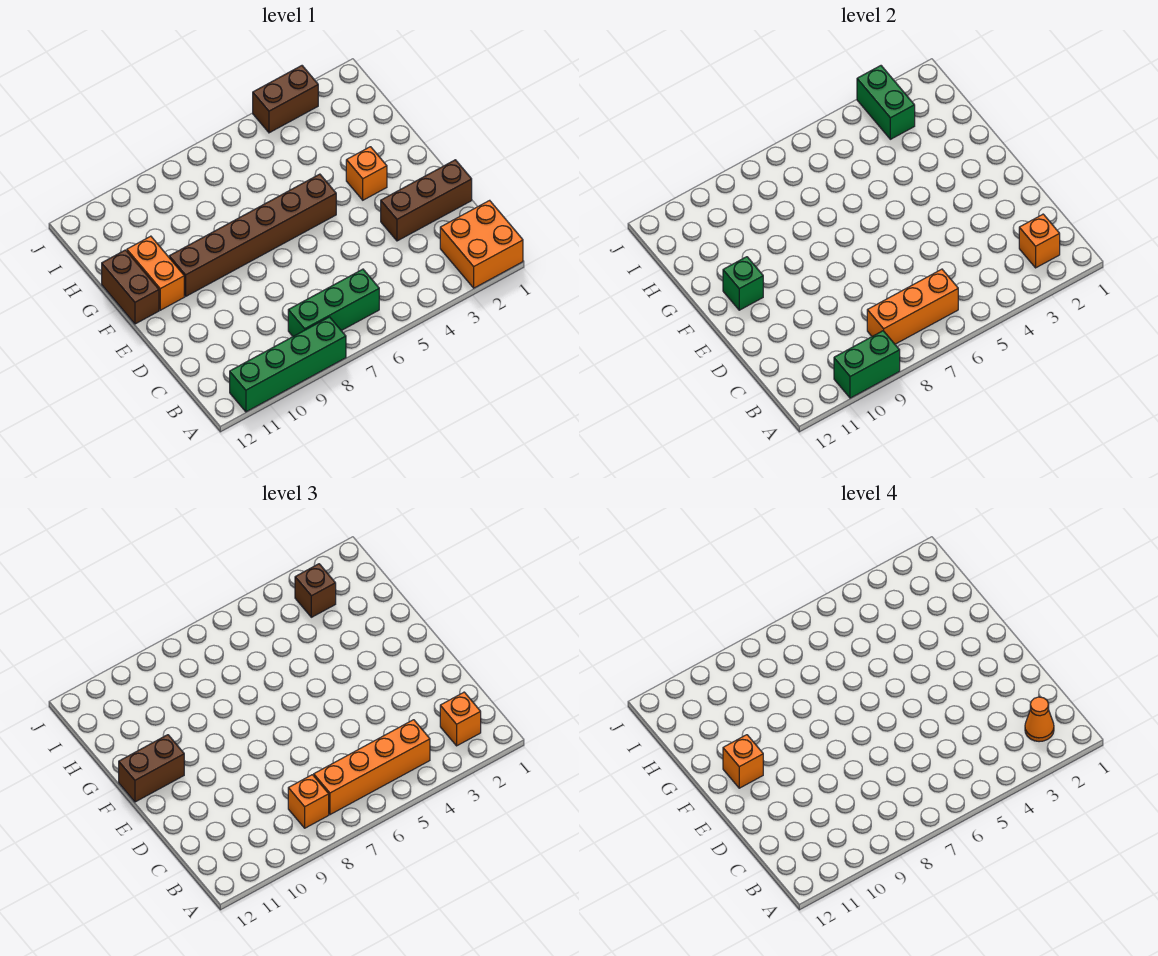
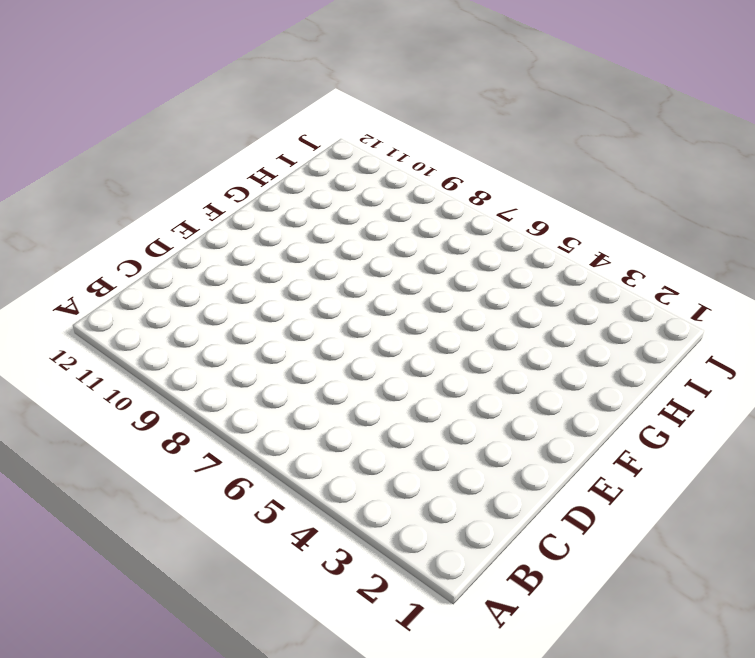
none -> orange brick A1:B2 level 1
none -> green brick A8:A11 level 1
none -> green brick B6:B8 level 1

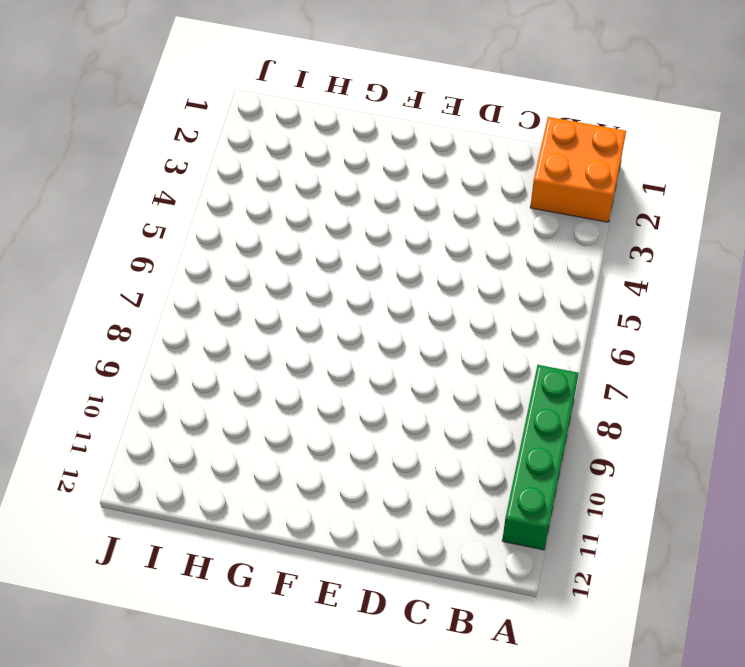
none -> green brick B6:B8 level 1
none -> brown brick D1:D3 level 1
none -> orange brick F3 level 1

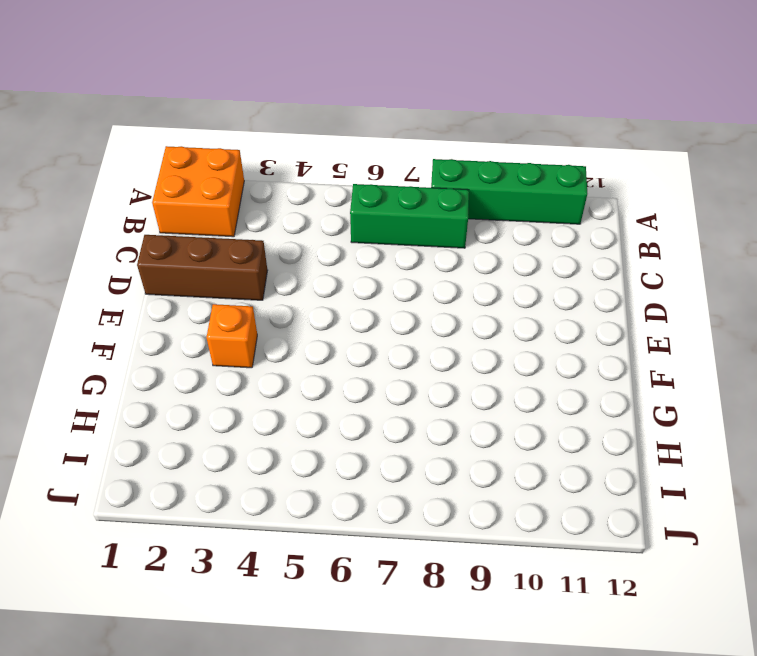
none -> brown brick F5:F10 level 1
none -> orange brick F11:G11 level 1
none -> brown brick F12:G12 level 1

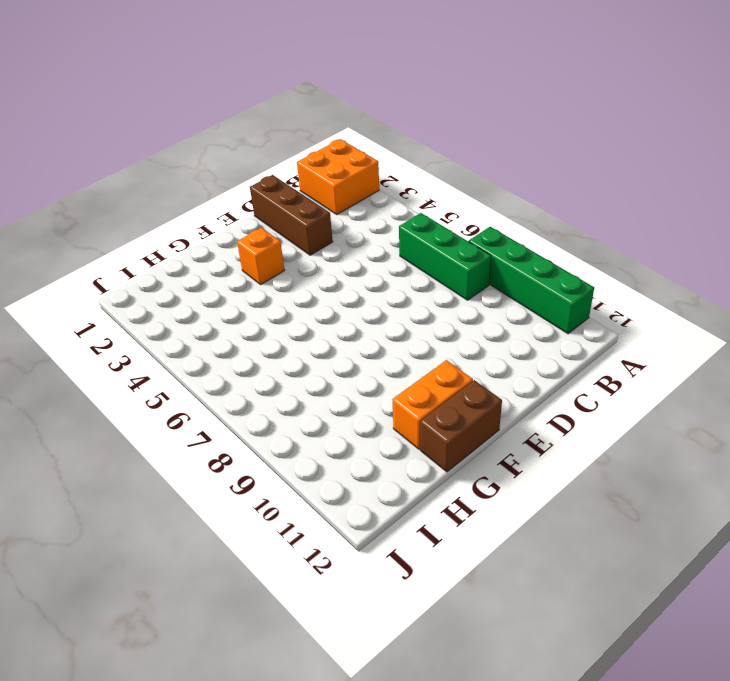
none -> brown brick F5:F10 level 1
none -> brown brick J3:J4 level 1
none -> green brick A9:A10 level 2

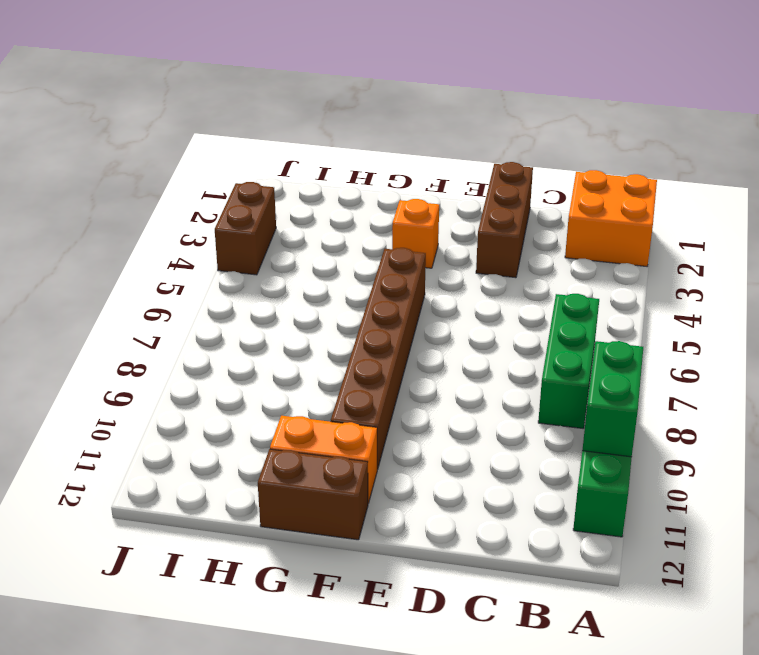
none -> orange brick B2 level 2
none -> orange brick B6:B8 level 2
none -> green brick F11 level 2

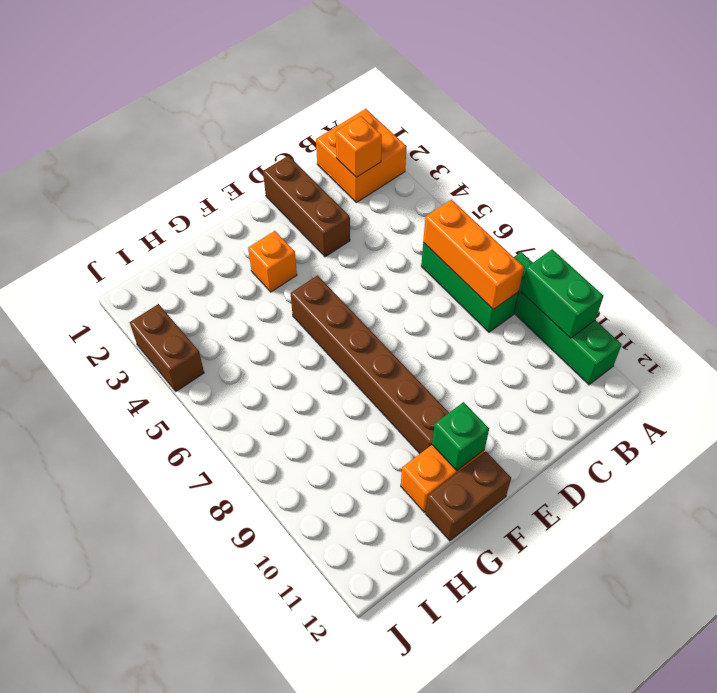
none -> green brick I3:J3 level 2
none -> orange brick B2 level 3
none -> orange brick B4:B7 level 3

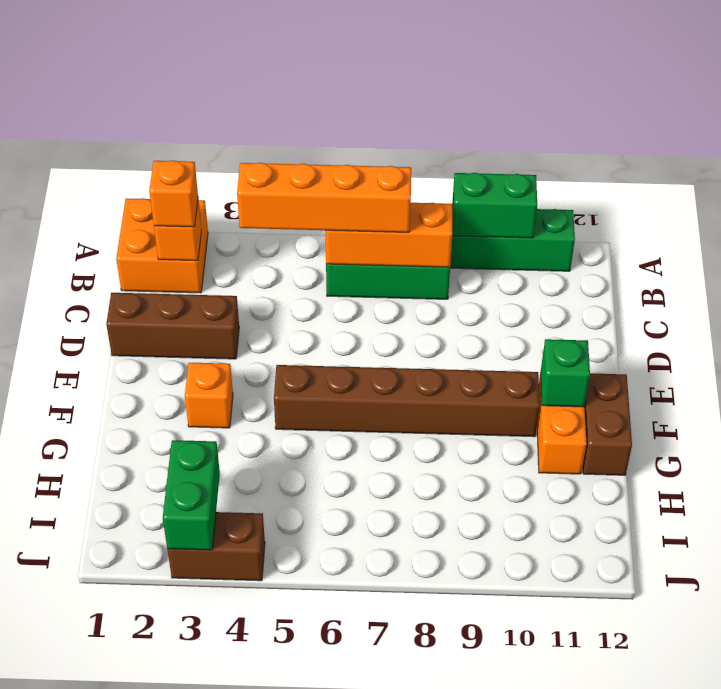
none -> orange brick B8 level 3
none -> brown brick F11:F12 level 3
none -> brown brick I3 level 3

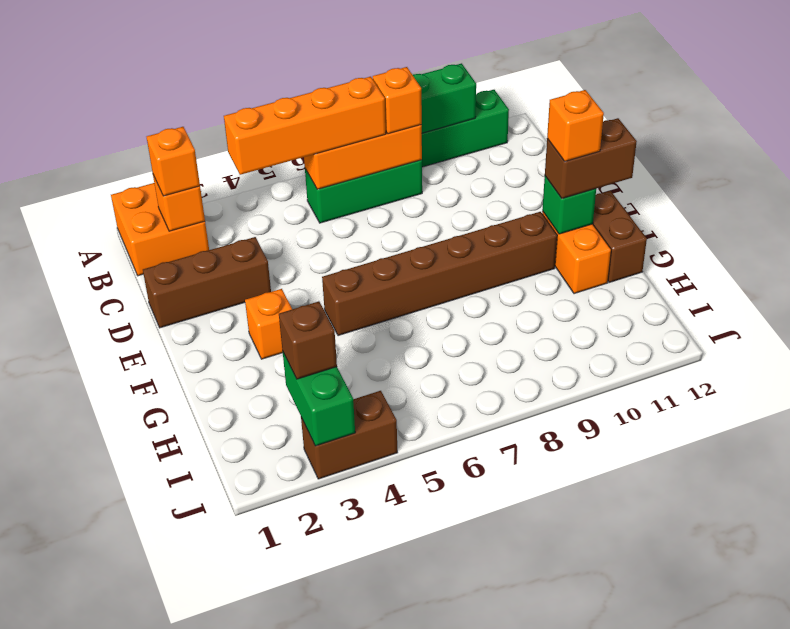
none -> orange cone B2 level 4

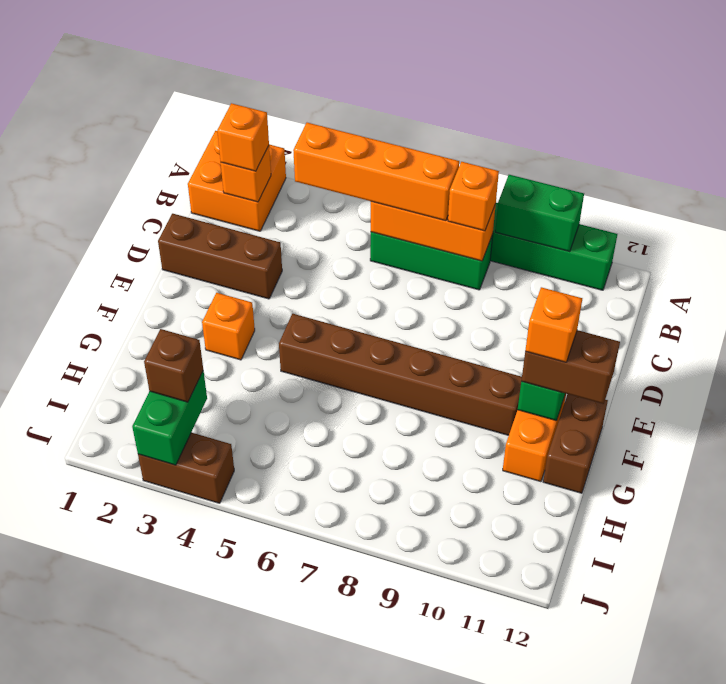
none -> orange cone B2 level 4

